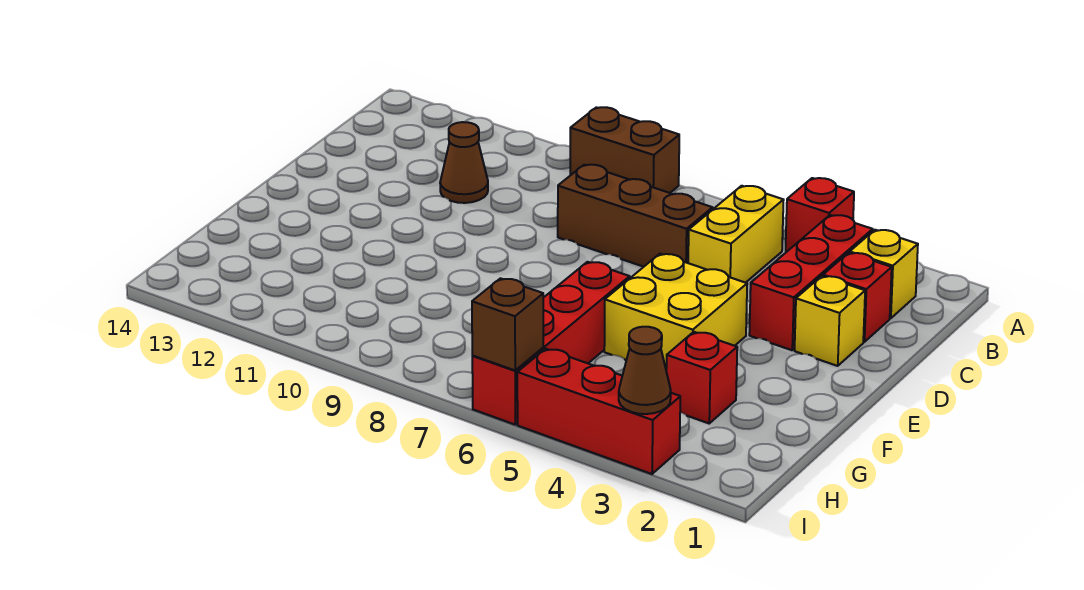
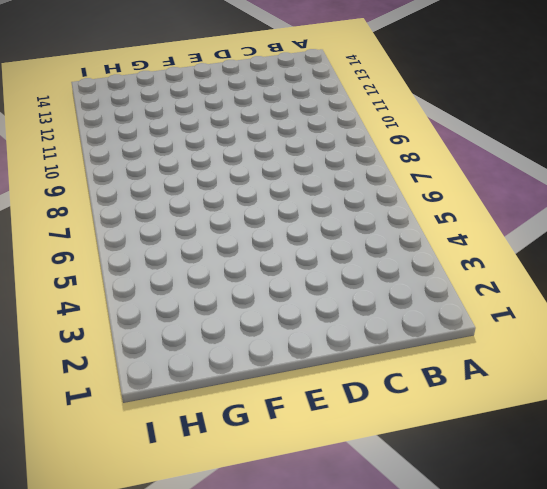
none -> red brick A4 level 1
none -> brown brick A8:A9 level 1
none -> yellow brick B2 level 1

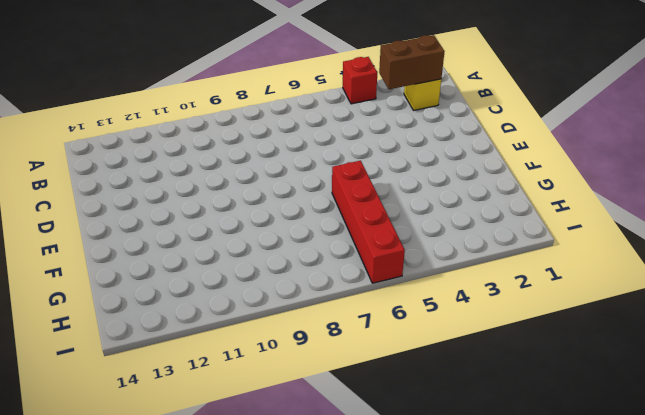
brown brick B2:B3 level 2 -> brown brick A8:A9 level 1
none -> red brick B3:D3 level 1
none -> yellow brick B5:C5 level 1
none -> red brick C2 level 1

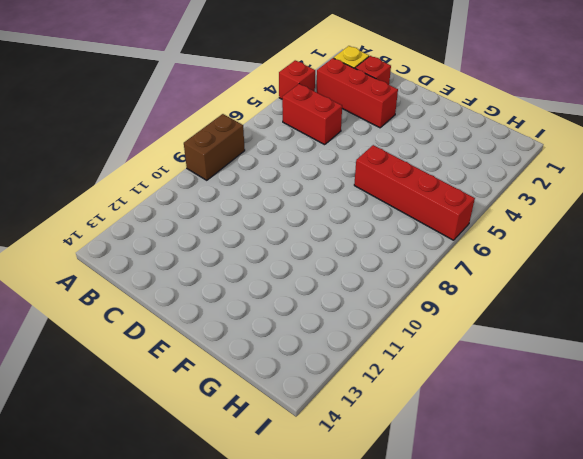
red brick B5:C5 level 1 -> yellow brick B5:C5 level 1
none -> brown brick C6:C8 level 1
none -> brown cone C11 level 1
none -> yellow brick D2 level 1

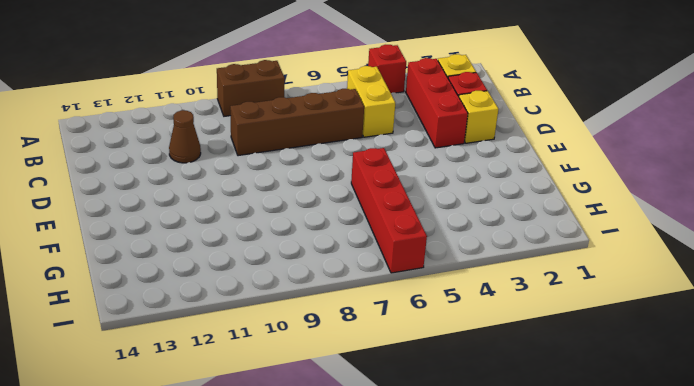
brown brick C6:C9 level 1 -> brown brick C6:C8 level 1
none -> yellow brick E4:F5 level 1
none -> red brick G3 level 1
none -> red brick I3:I5 level 1

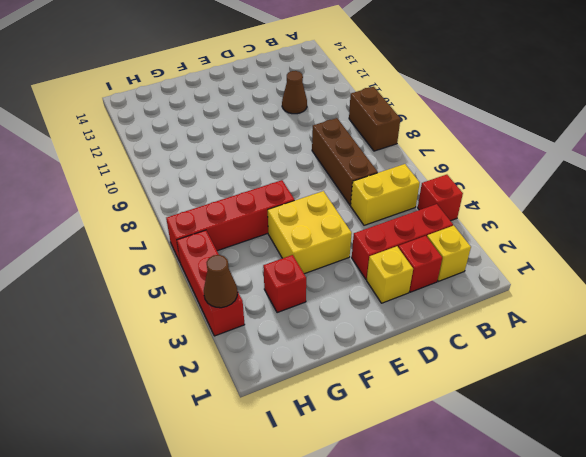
none -> brown brick I6 level 2

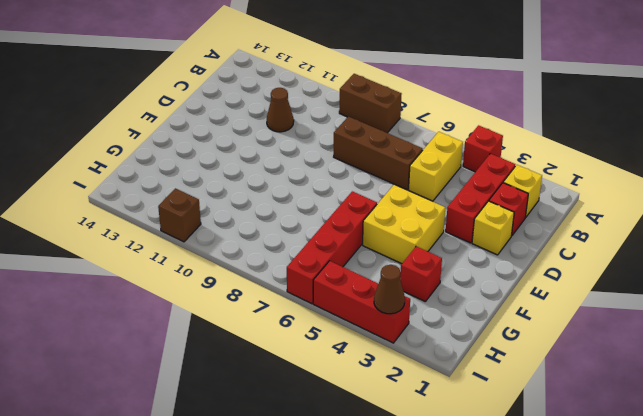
brown brick I11 level 1 -> brown brick I6 level 2

